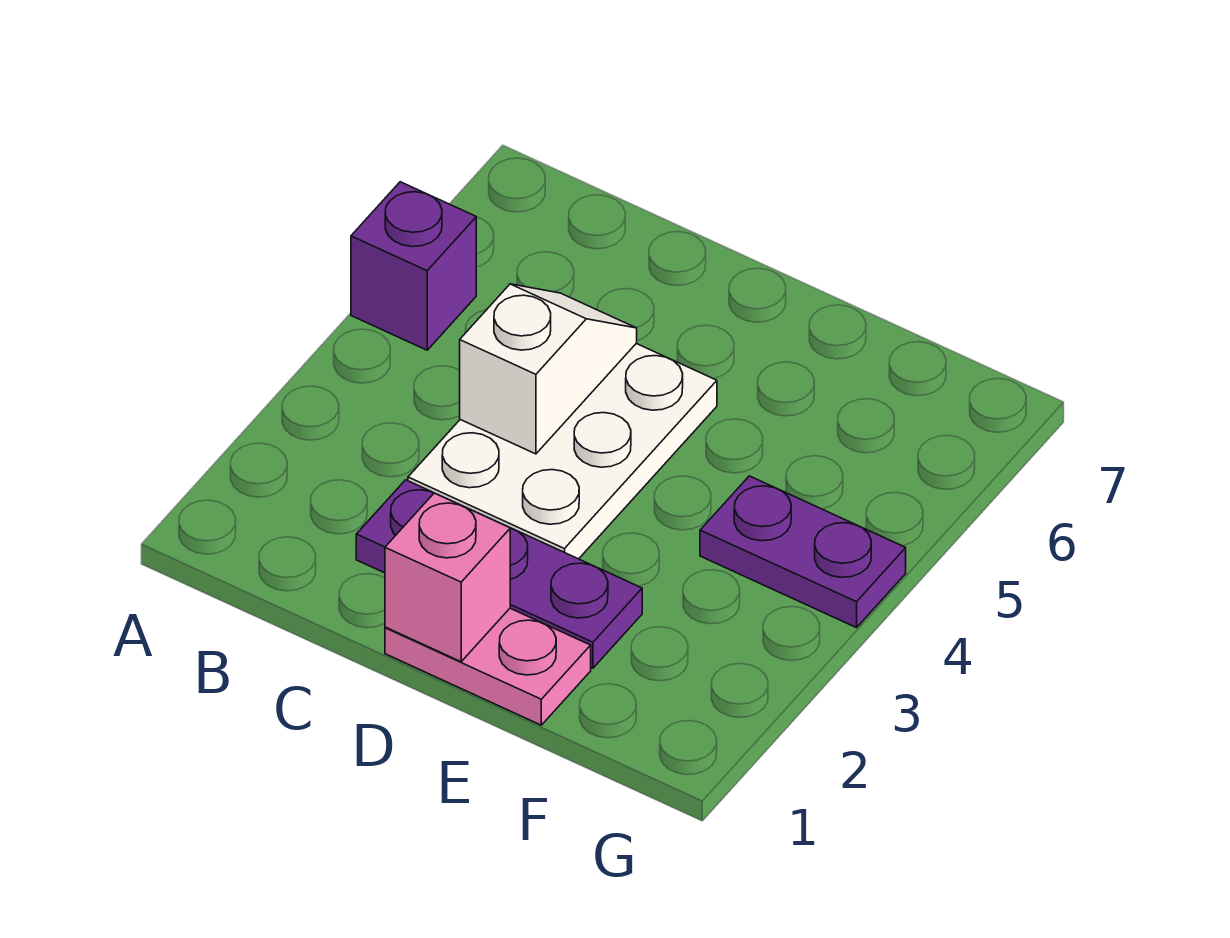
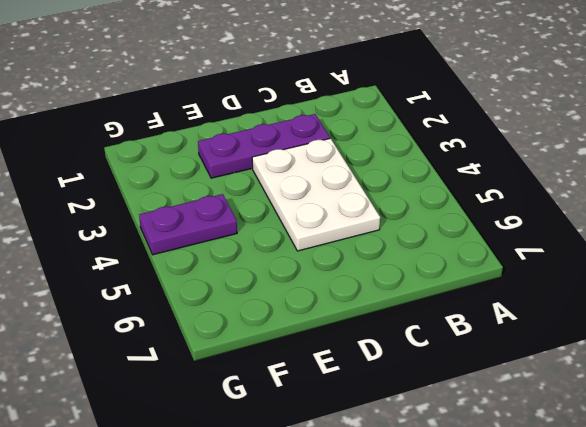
none -> purple brick A5 level 1
none -> pink plate D1:E1 level 1

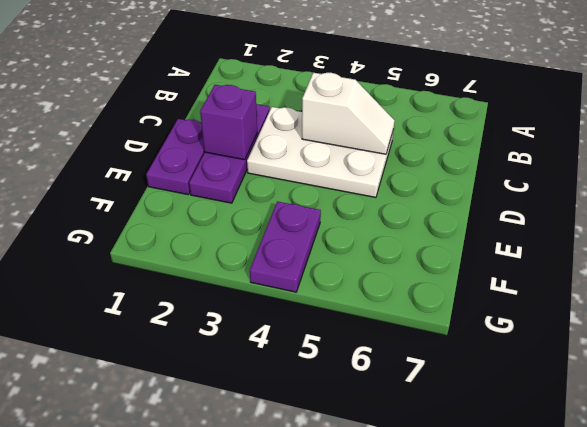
purple plate D1:E1 level 1 -> pink plate D1:E1 level 1
purple brick D2 level 2 -> purple brick A5 level 1
none -> pink brick D1 level 2

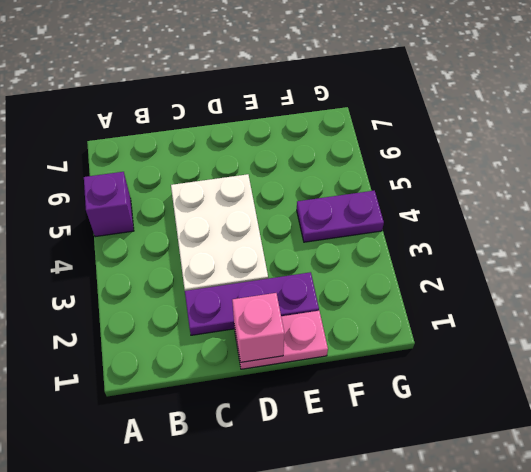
none -> white slope C4:C5 level 2 top 4

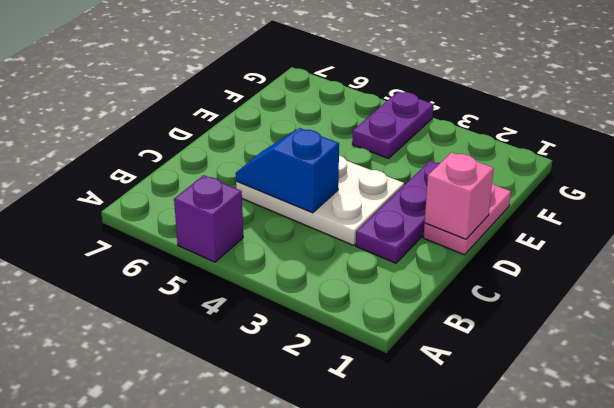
blue slope C4:C5 level 2 top 4 -> white slope C4:C5 level 2 top 4

